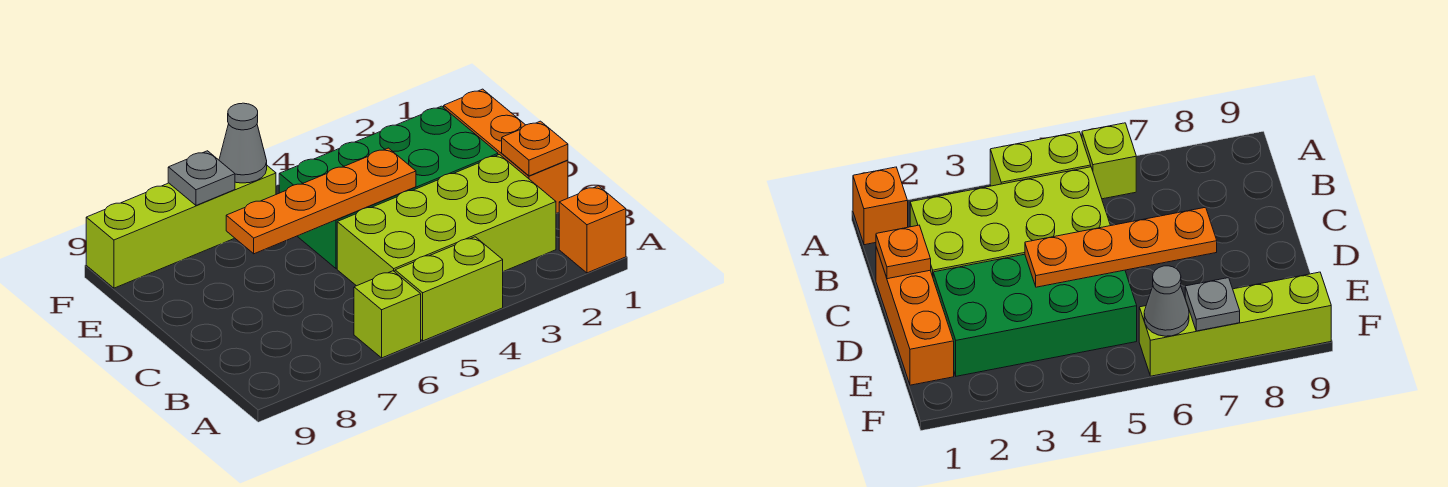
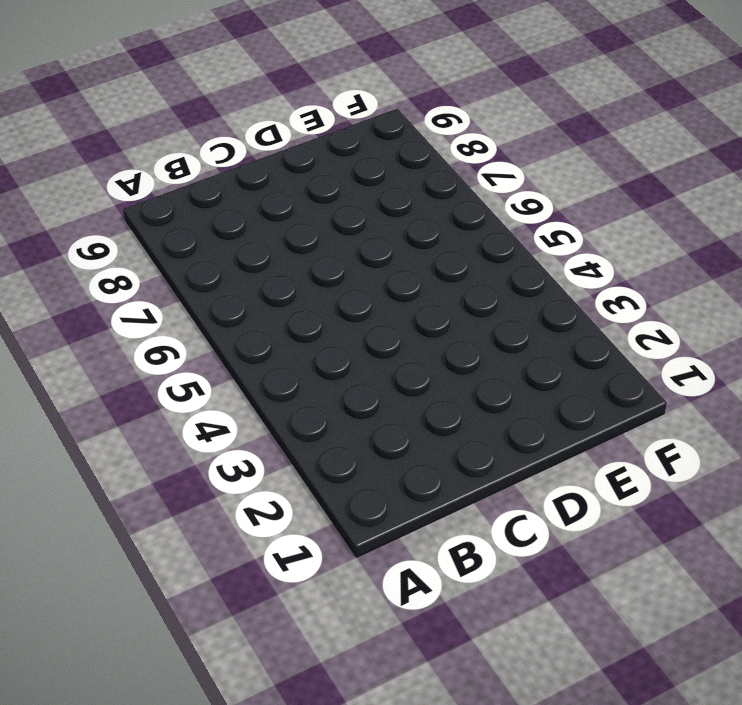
none -> orange brick A1 level 1
none -> lime brick A4:A5 level 1

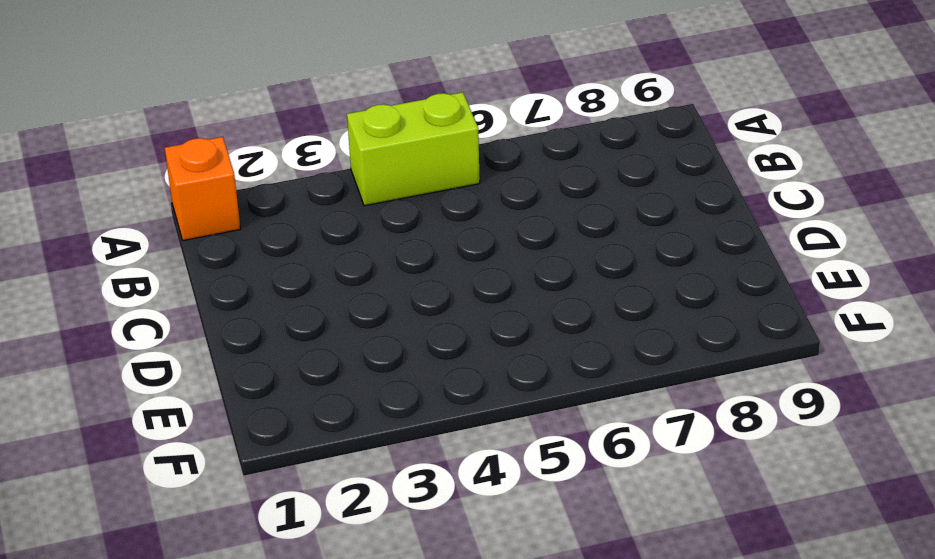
none -> lime brick A6 level 1
none -> lime brick B2:C5 level 1

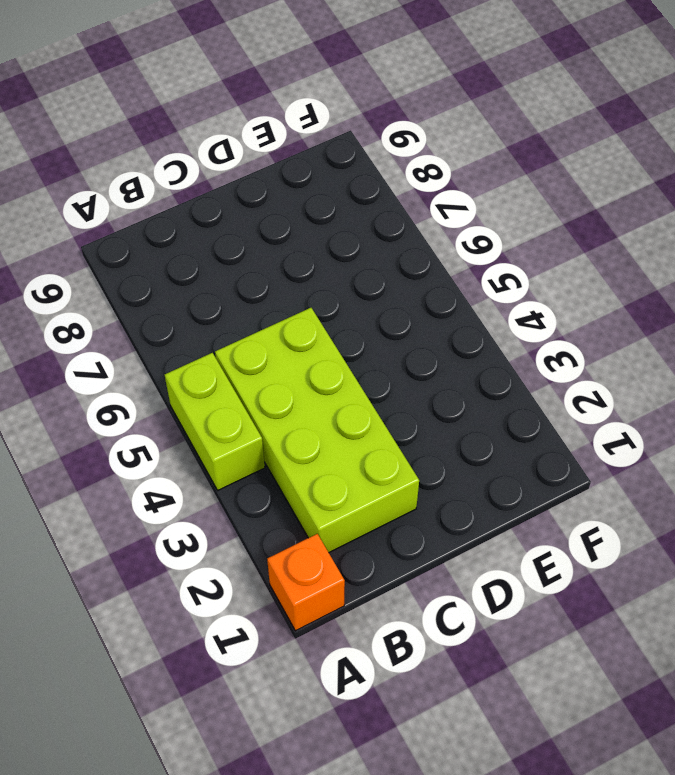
none -> lime brick A6 level 1
none -> orange brick C1:E1 level 1

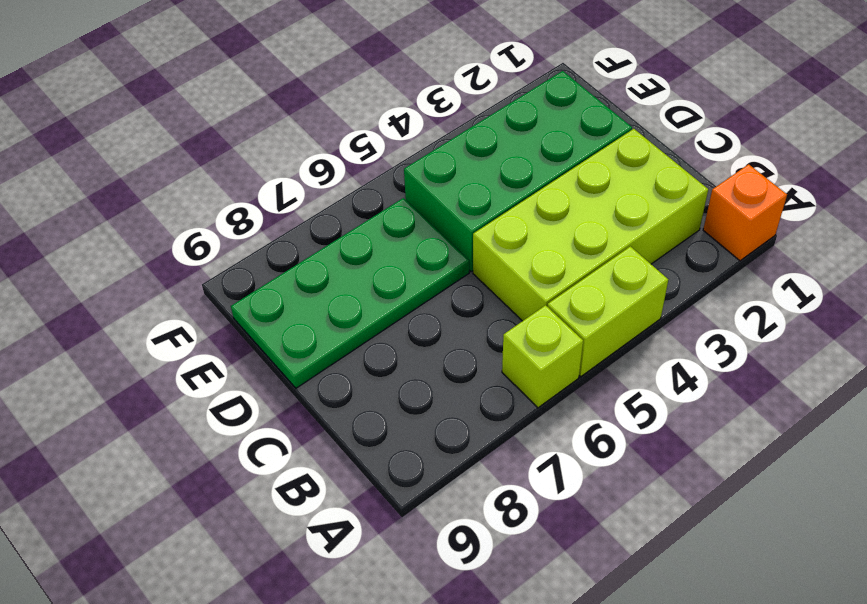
green plate D6:E9 level 1 -> none
none -> orange brick C1:E1 level 1
none -> lime brick F6:F9 level 1

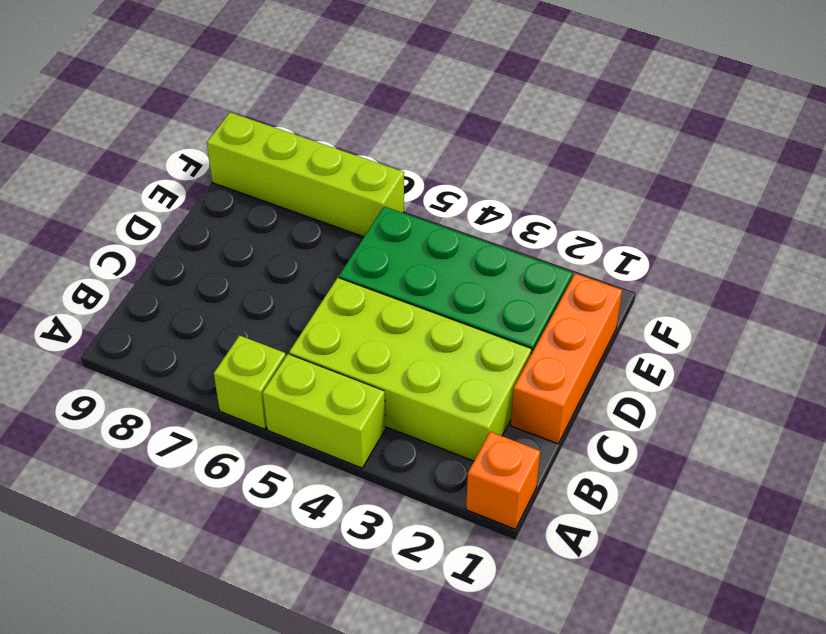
none -> orange plate C1 level 2
none -> orange plate D4:D7 level 2

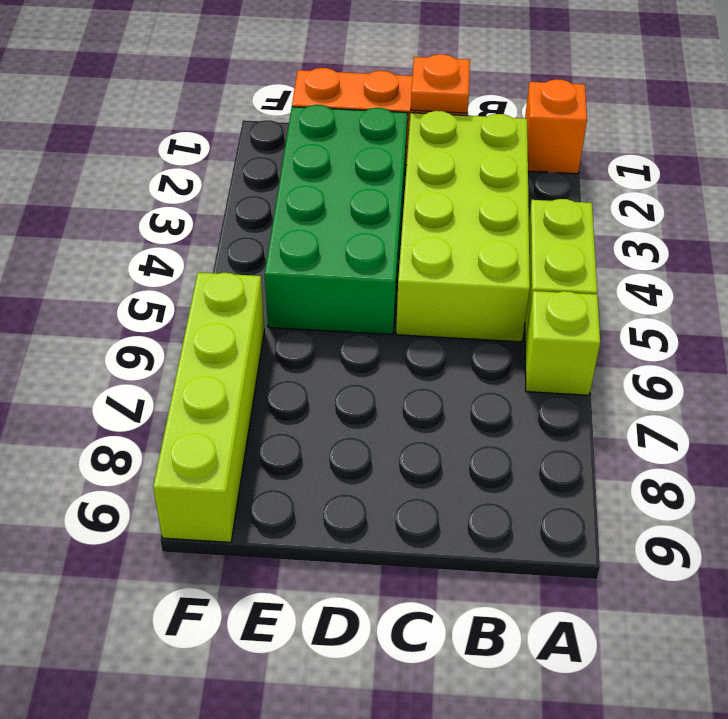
none -> orange plate D4:D7 level 2
none -> grey cone F6 level 2

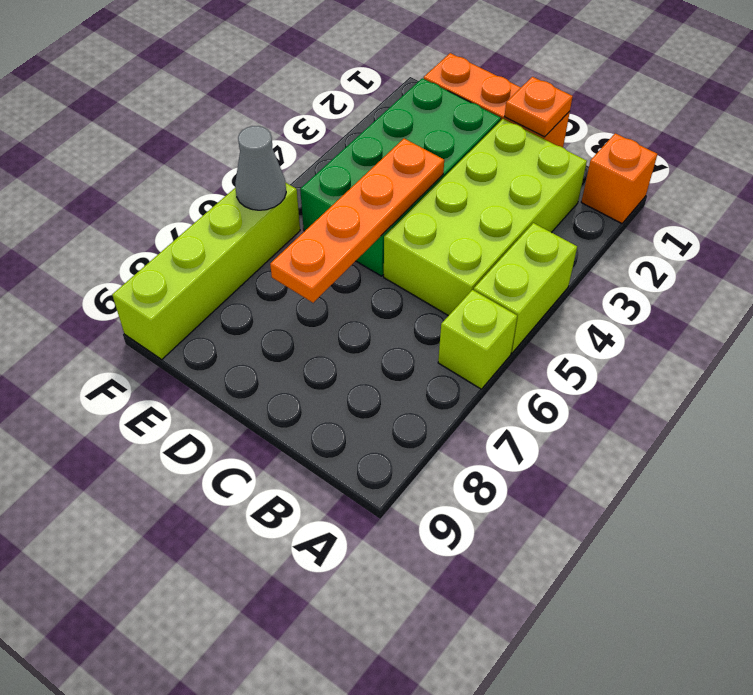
none -> grey plate F7 level 2

